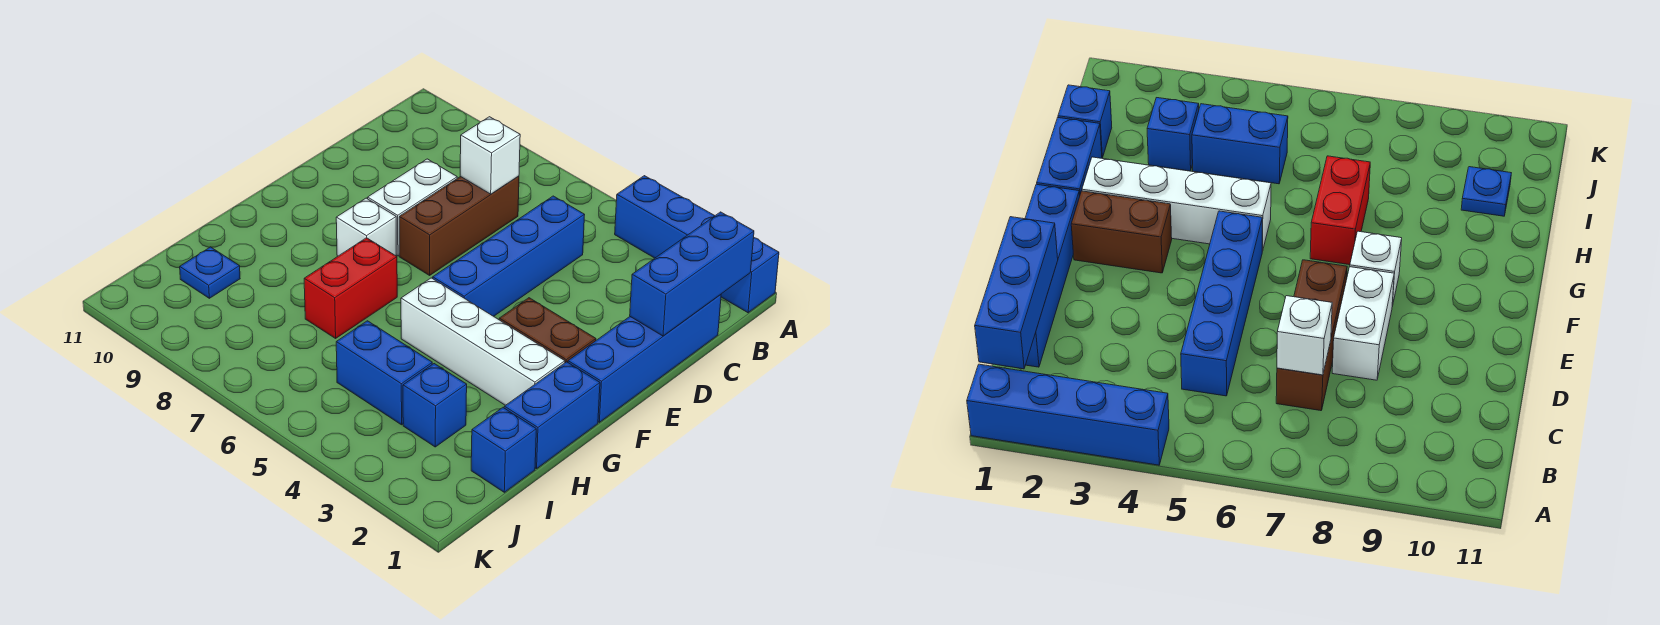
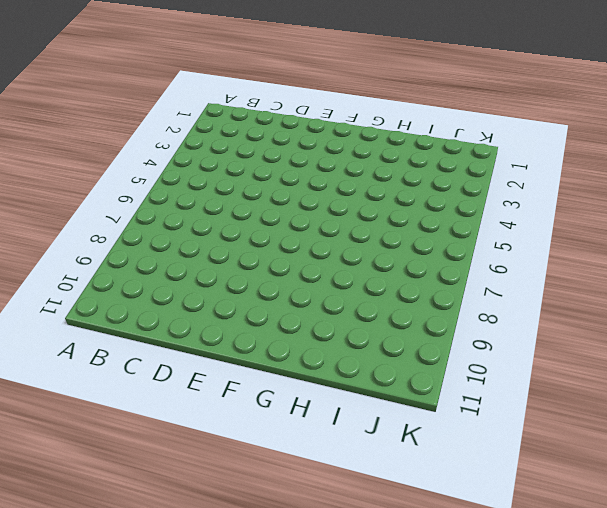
none -> blue brick A1:A4 level 1
none -> blue brick C1:F1 level 1
none -> blue brick C5:F5 level 1

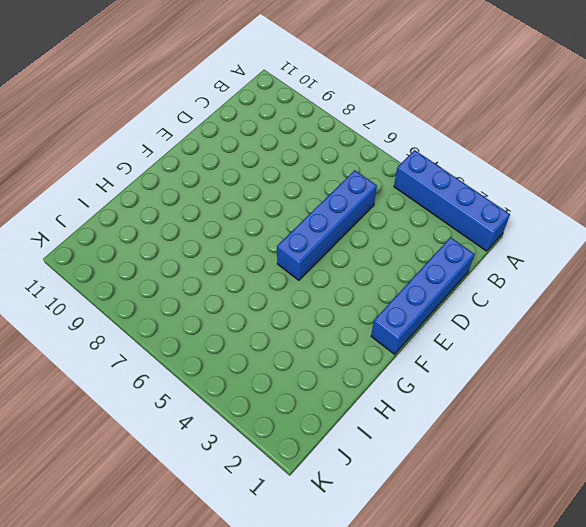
none -> brown brick C7:E7 level 1
none -> white brick D8:E8 level 1
none -> brown brick F2:F3 level 1

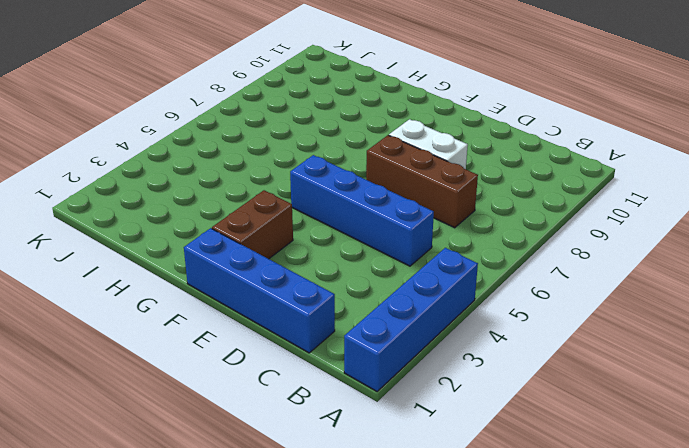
none -> white brick F8 level 1
none -> blue brick G1:H1 level 1
none -> white brick G2:G5 level 1

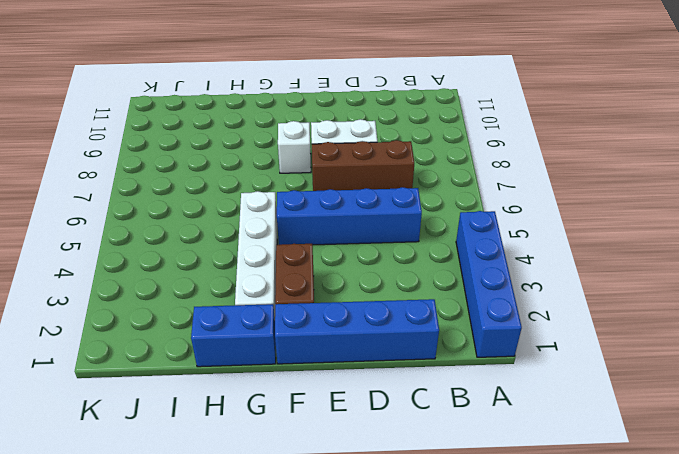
none -> red brick G7:H7 level 1
none -> blue brick I1 level 1
none -> blue brick I3 level 1

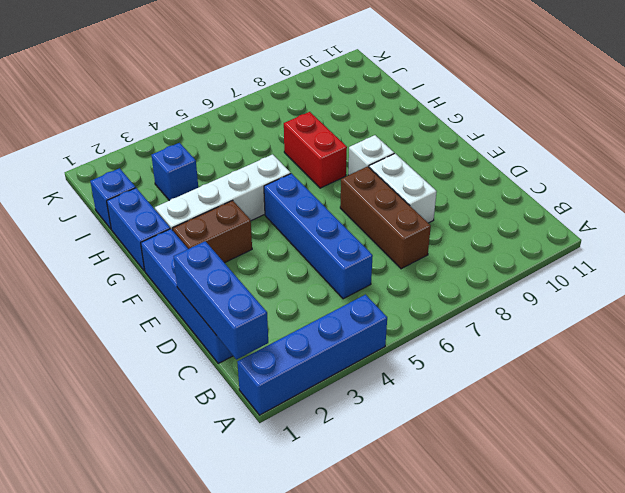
none -> blue brick I4:I5 level 1
none -> blue plate I10 level 1
none -> white brick C7 level 2

